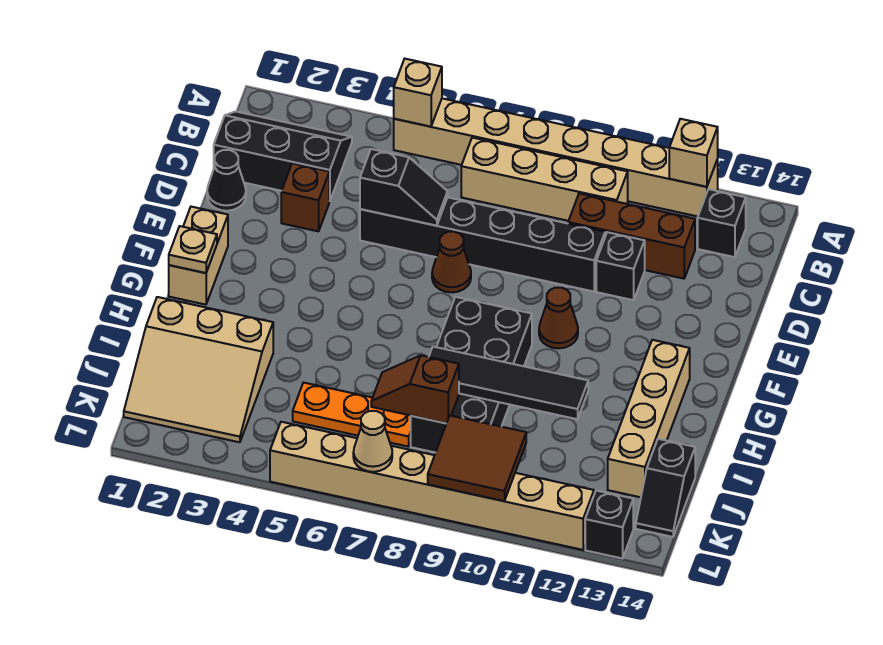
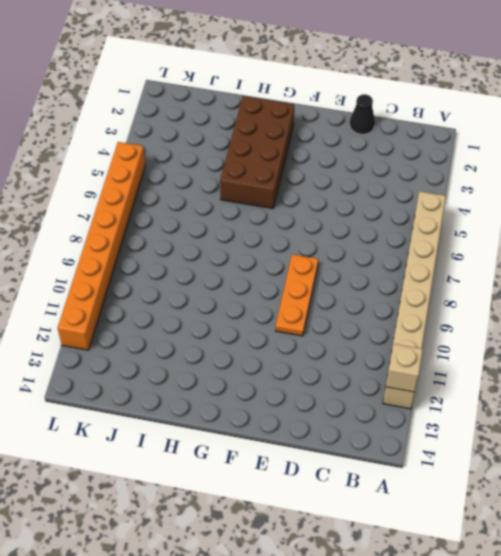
orange plate E8:E10 level 1 -> orange plate J5:J7 level 1
brown brick G2:H5 level 1 -> none
orange brick L5:L12 level 1 -> tan brick L5:L12 level 1
none -> black slope B1:C3 level 1 top C
none -> tan brick B7:B10 level 1
none -> black brick B13 level 1

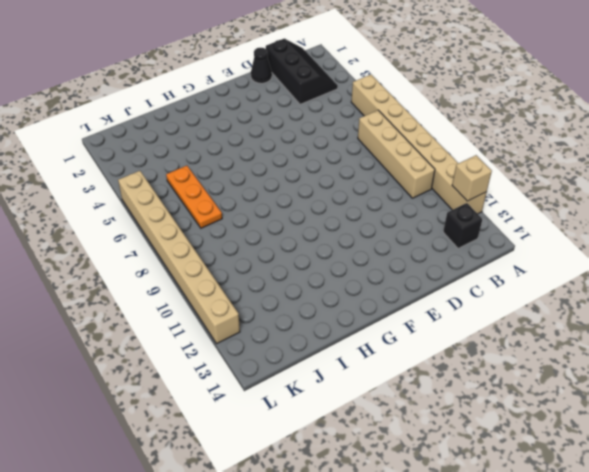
none -> brown brick C10:C12 level 1
none -> brown brick D3 level 1
none -> black brick D5:D10 level 1

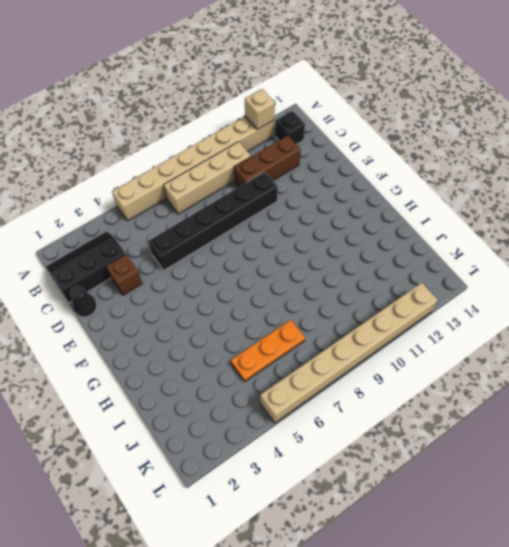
none -> black brick D11 level 1
none -> brown cone E7 level 1
none -> tan brick F1:G1 level 1

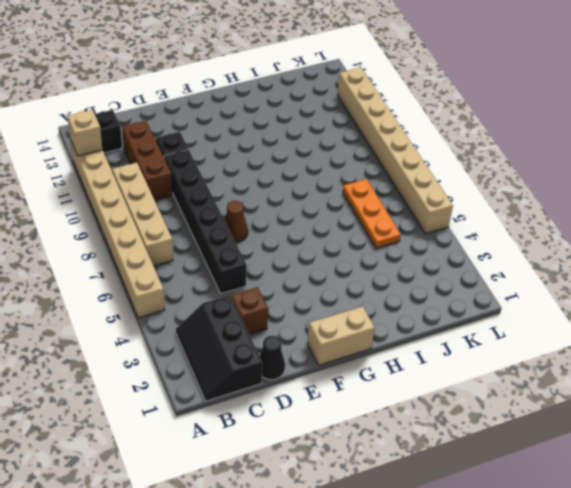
none -> brown cone F10 level 1
none -> black brick G8:J9 level 1
none -> tan brick G13:J13 level 1

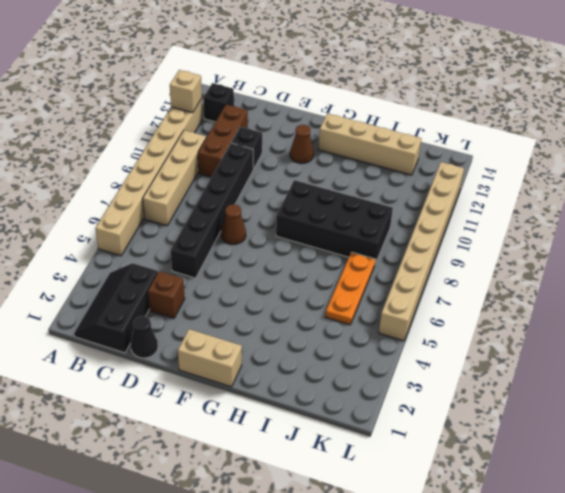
brown cone F12 level 1 -> brown cone F10 level 1
none -> tan slope I1:K3 level 1 top I
none -> black slope J14:K14 level 1 top J
none -> black brick L13 level 1

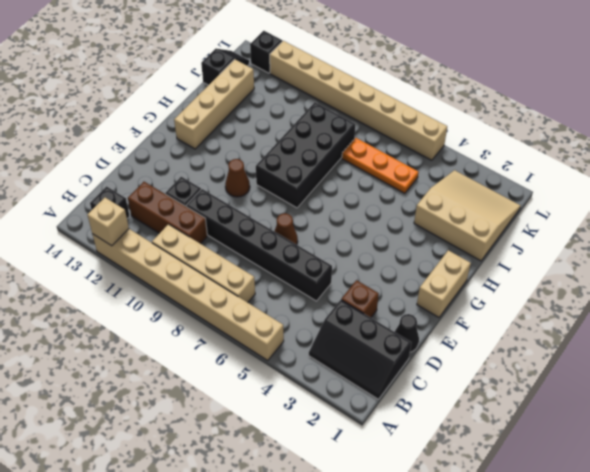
none -> tan brick A5 level 2
none -> black slope D5:D6 level 2 top 5
none -> tan plate G1 level 2

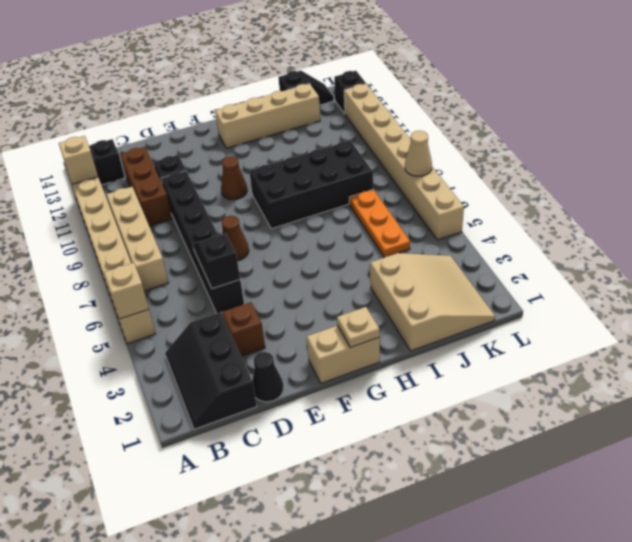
none -> black tile I8:I11 level 2
none -> brown slope J7:J8 level 2 top 8
none -> brown tile K9:L10 level 2

